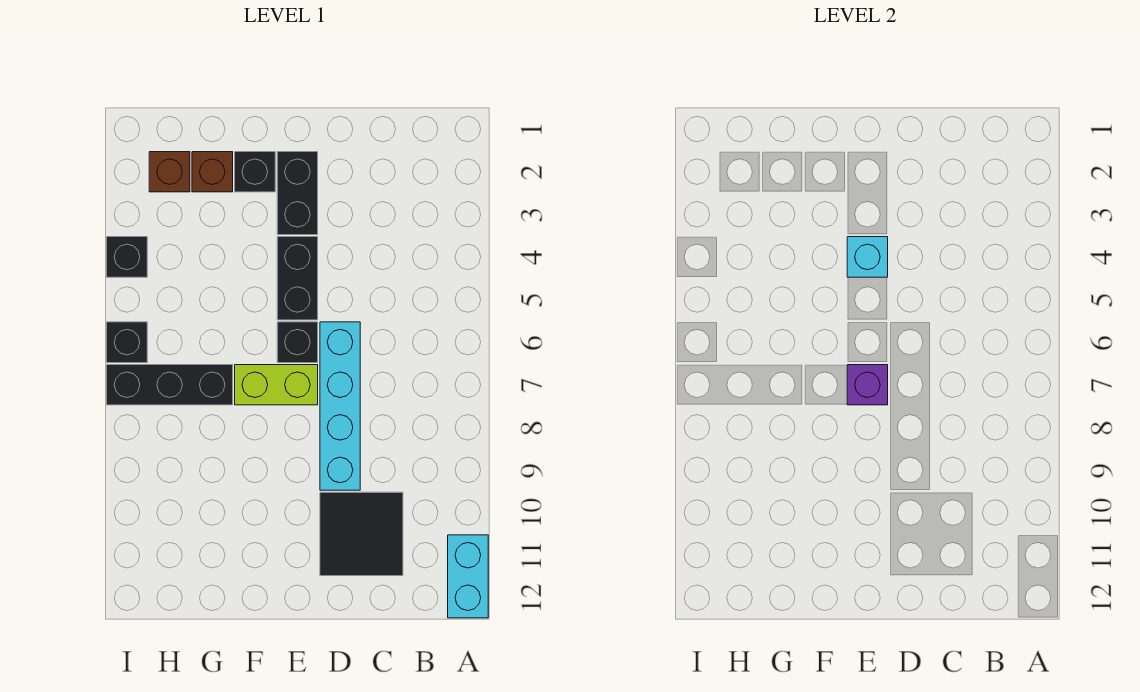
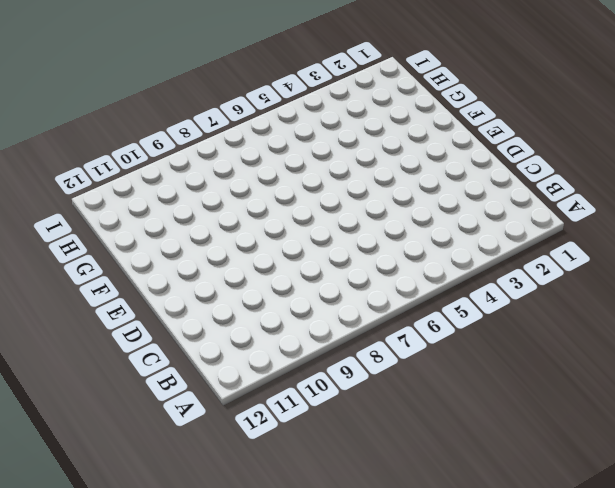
none -> cyan brick A11:A12 level 1
none -> black tile C10:D11 level 1
none -> cyan brick D6:D9 level 1

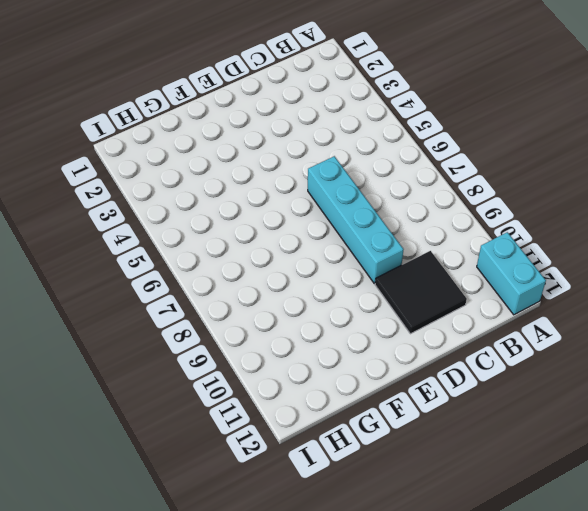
none -> black brick E2:E3 level 1
none -> black brick E4:E5 level 1
none -> black brick E6 level 1

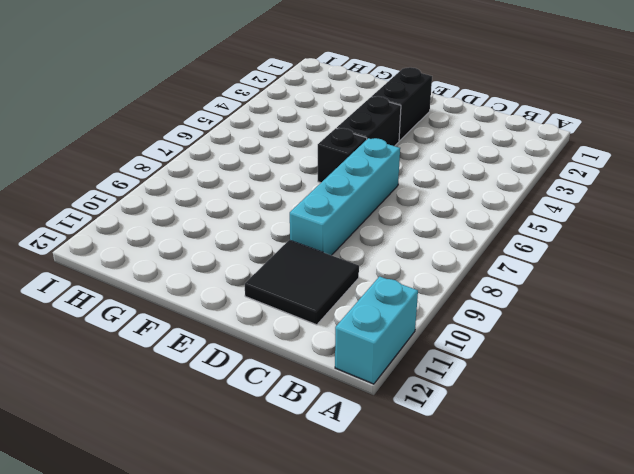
none -> lime brick E7:F7 level 1
none -> black brick F2 level 1
none -> brown brick G2 level 1

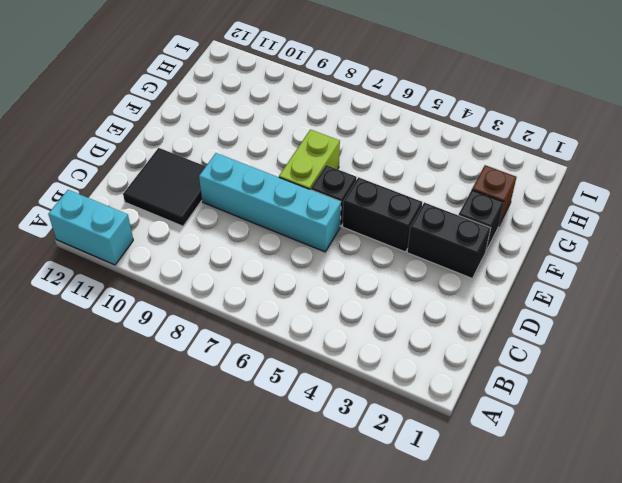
none -> black brick G7:I7 level 1
none -> brown brick H2 level 1
none -> black brick I4 level 1

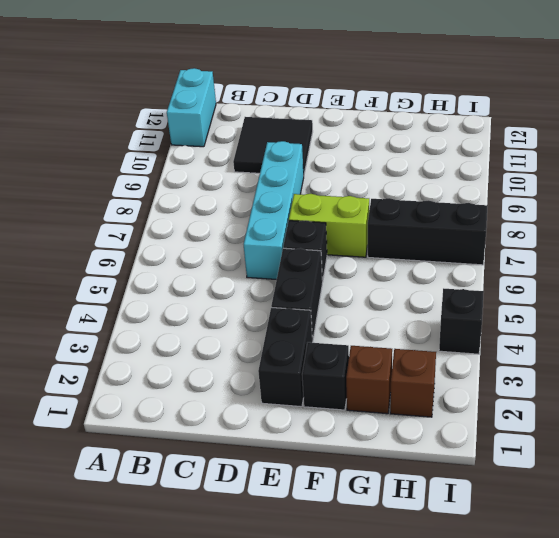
none -> black brick I6 level 1
none -> cyan brick E4 level 2
none -> purple brick E7 level 2

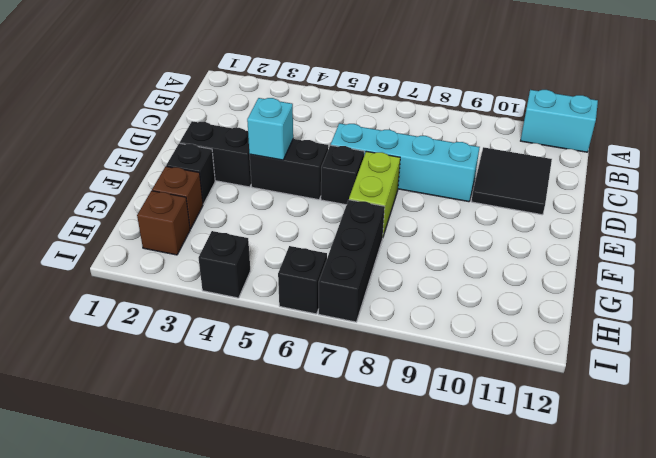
none -> purple brick E7 level 2

